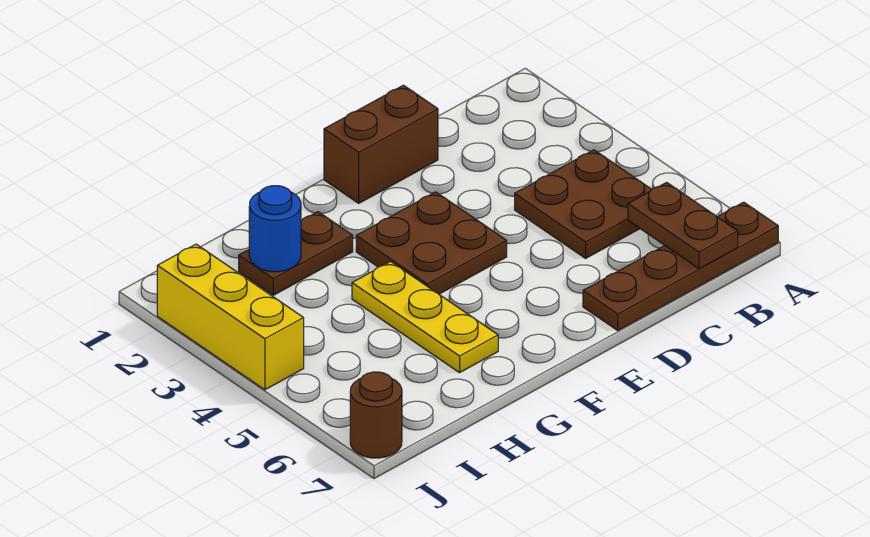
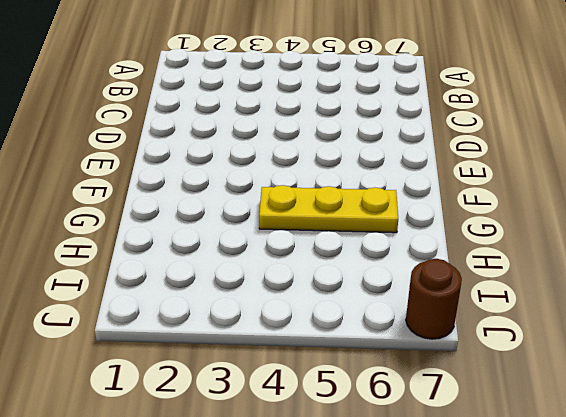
none -> brown plate A7:D7 level 1
none -> brown plate B4:C5 level 1

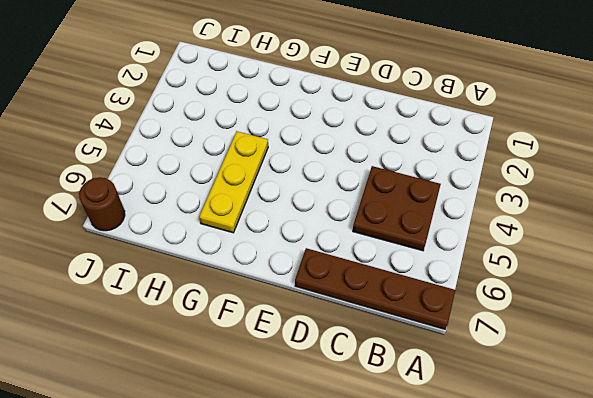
none -> brown brick D1:E1 level 1
none -> brown plate E3:F4 level 1

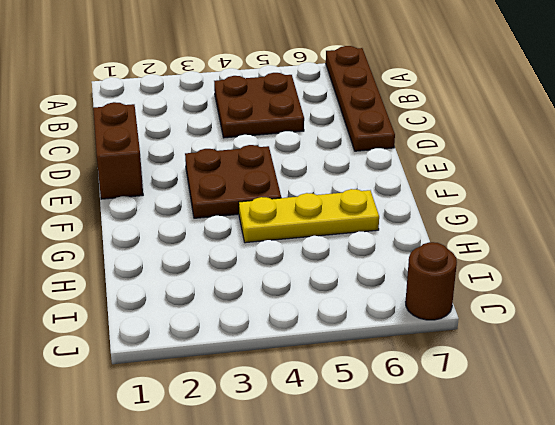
none -> brown plate G2:H2 level 1
none -> yellow brick J2:J4 level 1

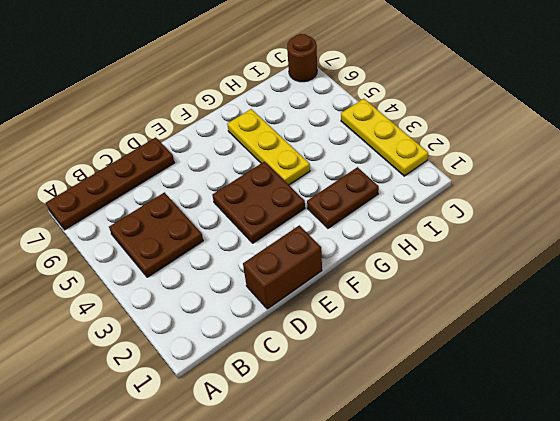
yellow plate J2:J4 level 1 -> yellow brick J2:J4 level 1
none -> brown plate B6:B7 level 2
none -> blue round brick H2 level 2

